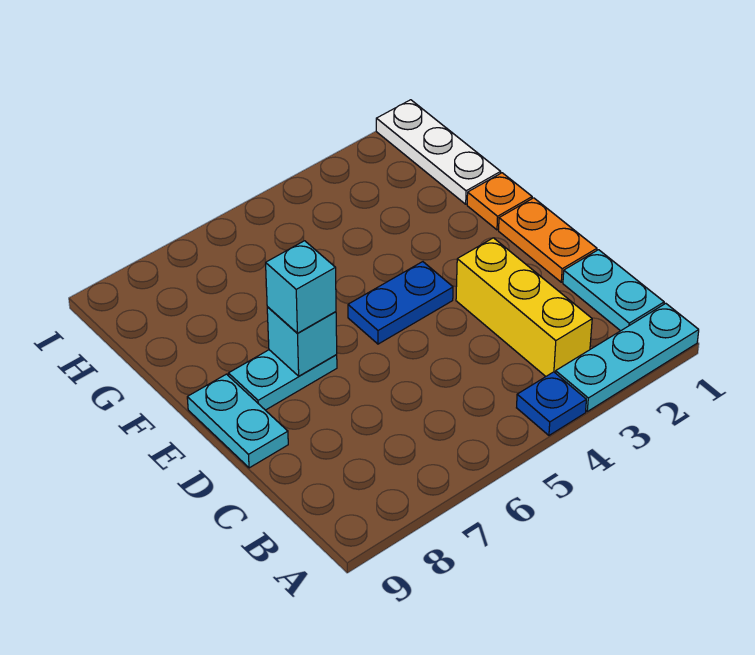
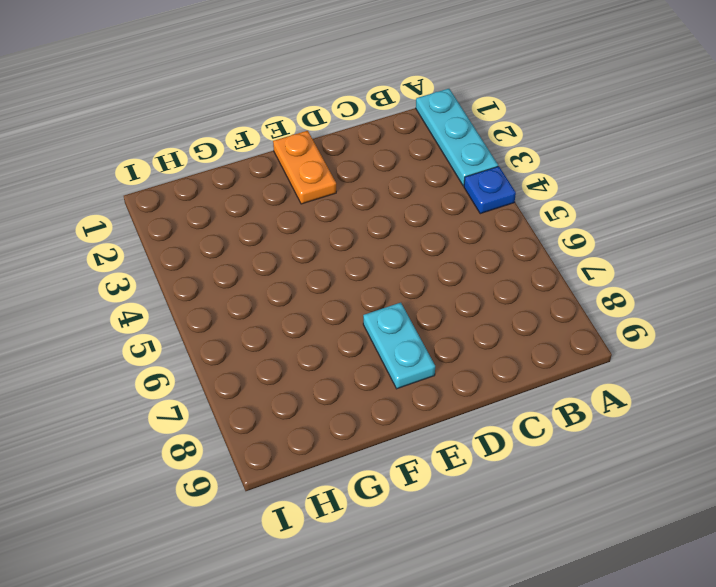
orange plate E1:E2 level 1 -> orange plate D1:E1 level 1
none -> cyan plate B1:C1 level 1
none -> yellow brick B3:D3 level 1
none -> cyan plate D9:E9 level 1

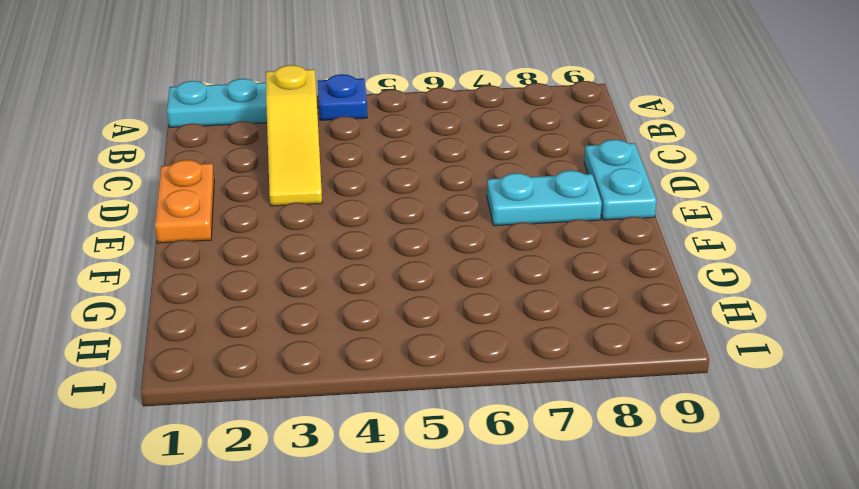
yellow slope B3:D3 level 1 top B -> yellow brick B3:D3 level 1
none -> cyan plate B1:C1 level 1
none -> blue plate E4:E5 level 1
none -> orange plate F1 level 1

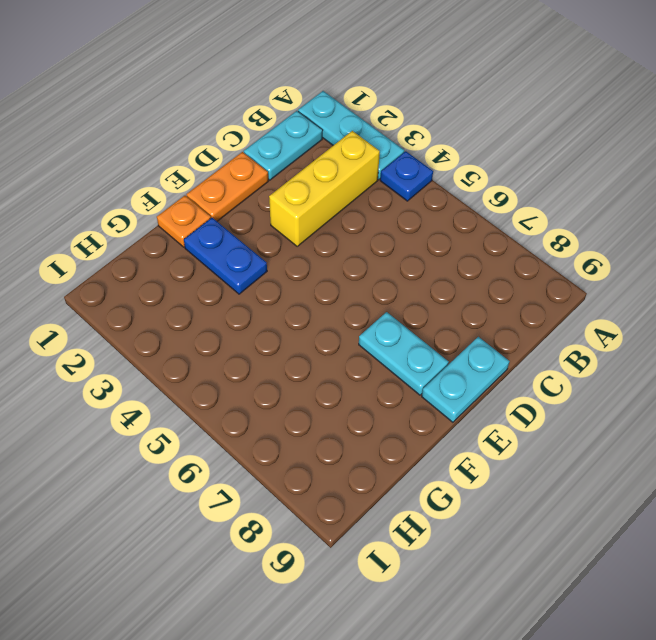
blue plate F2:F3 level 1 -> blue plate E4:E5 level 1
none -> white plate G1:I1 level 1
none -> cyan brick E7 level 2
none -> cyan brick E7 level 3

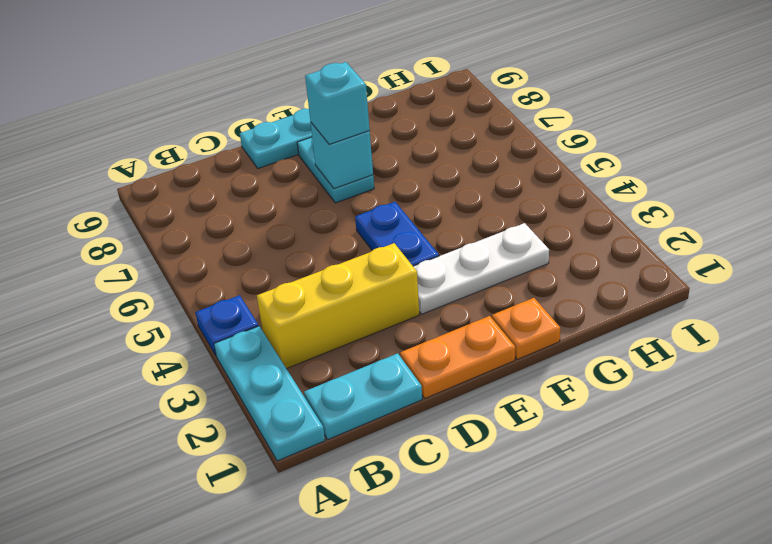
white plate E3:G3 level 1 -> white plate G1:I1 level 1

